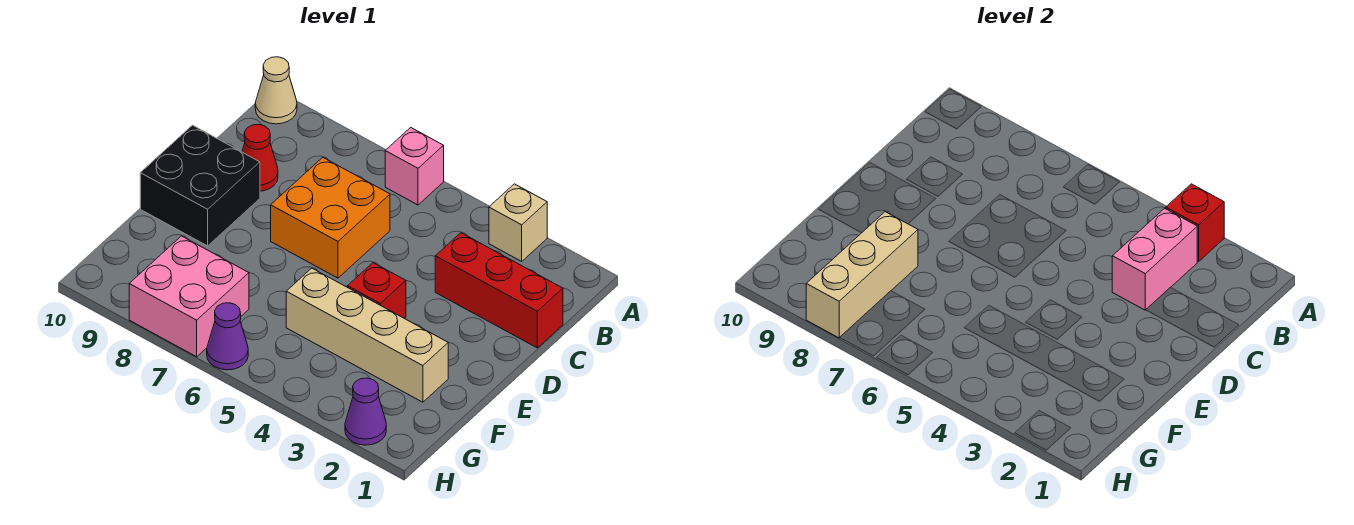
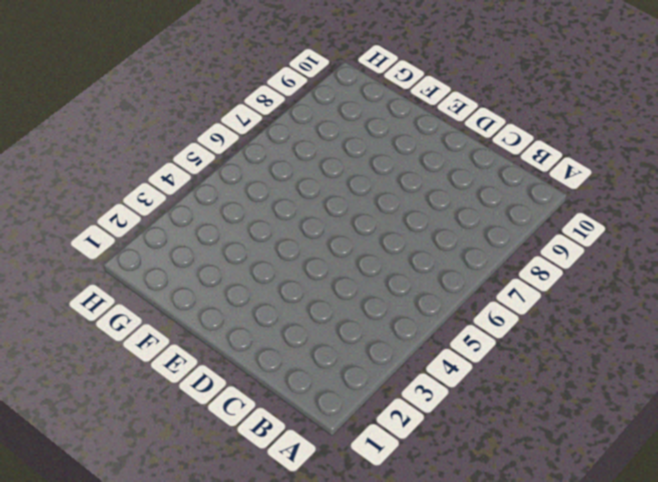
none -> tan brick A3 level 1
none -> pink brick A6 level 1
none -> tan cone A10 level 1

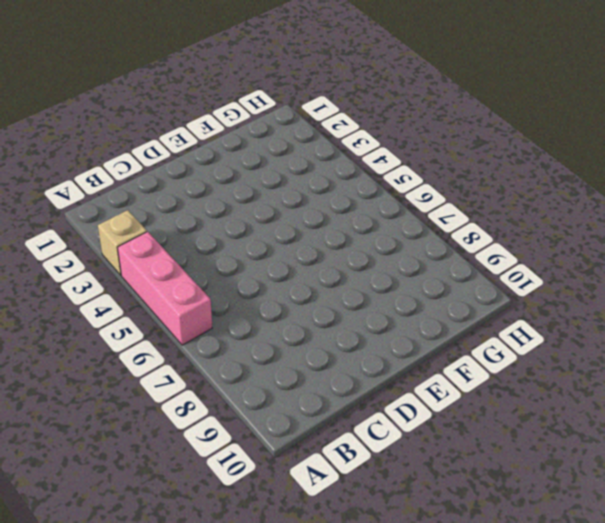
pink brick A4:A6 level 1 -> pink brick A6 level 1
none -> tan cone A10 level 1
none -> red brick C1:C3 level 1
none -> orange brick C6:D7 level 1

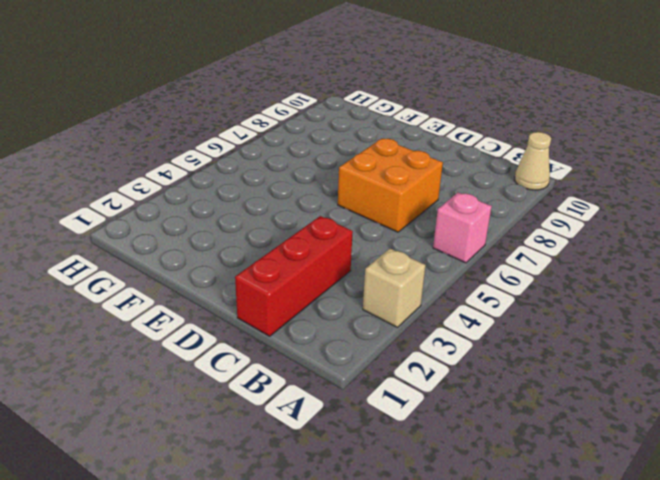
none -> red cone C9 level 1
none -> black brick D9:E10 level 1
none -> red brick E4 level 1

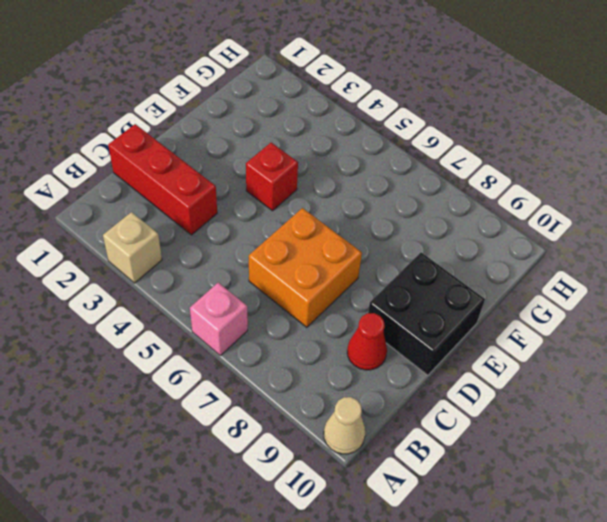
none -> tan brick F2:F5 level 1
none -> pink brick G7:H8 level 1
none -> purple cone H2 level 1

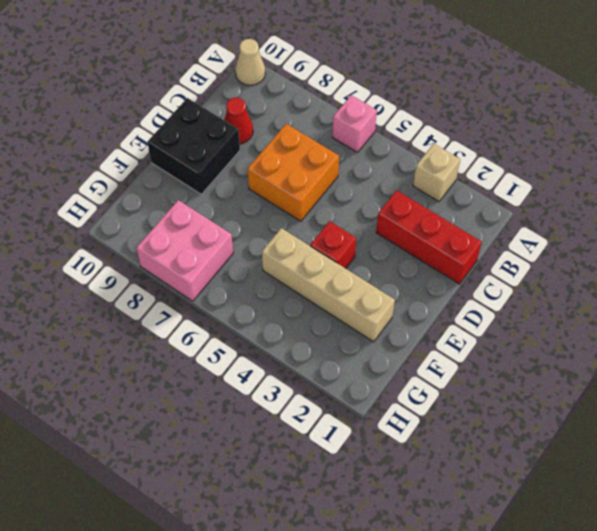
none -> purple cone H2 level 1
none -> purple cone H6 level 1
none -> red brick A3 level 2

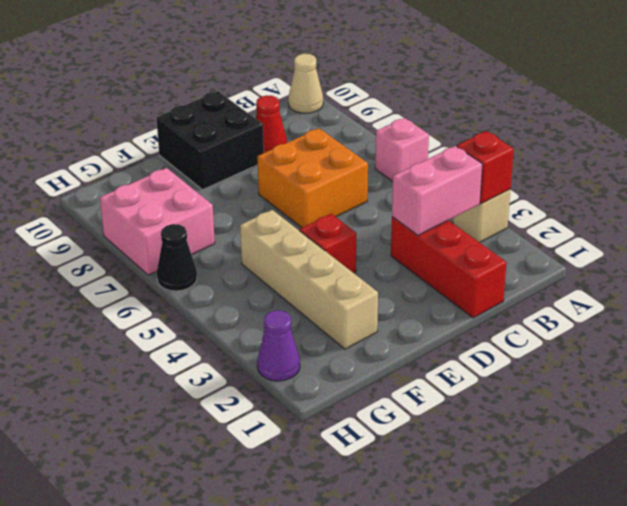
black cone H6 level 1 -> purple cone H6 level 1
none -> tan brick F8:H8 level 2

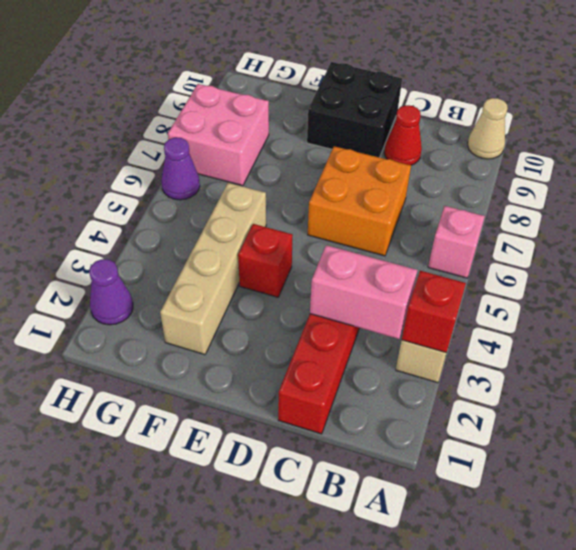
none -> tan brick F8:H8 level 2

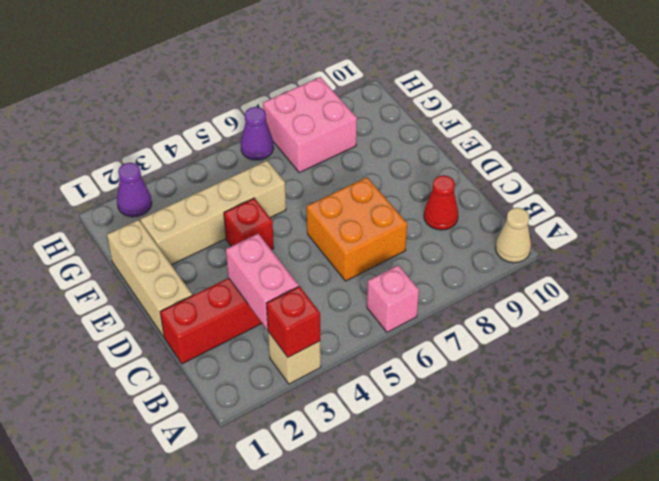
tan brick D1:F1 level 1 -> tan brick F8:H8 level 2
none -> black brick D9:E10 level 1

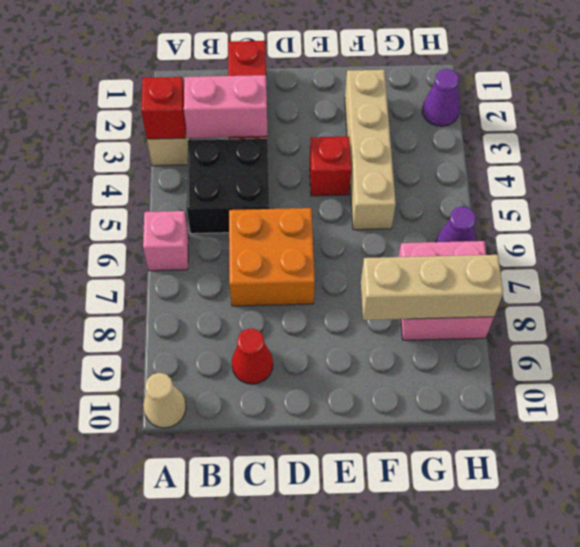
black brick B4:C5 level 1 -> black brick D9:E10 level 1

